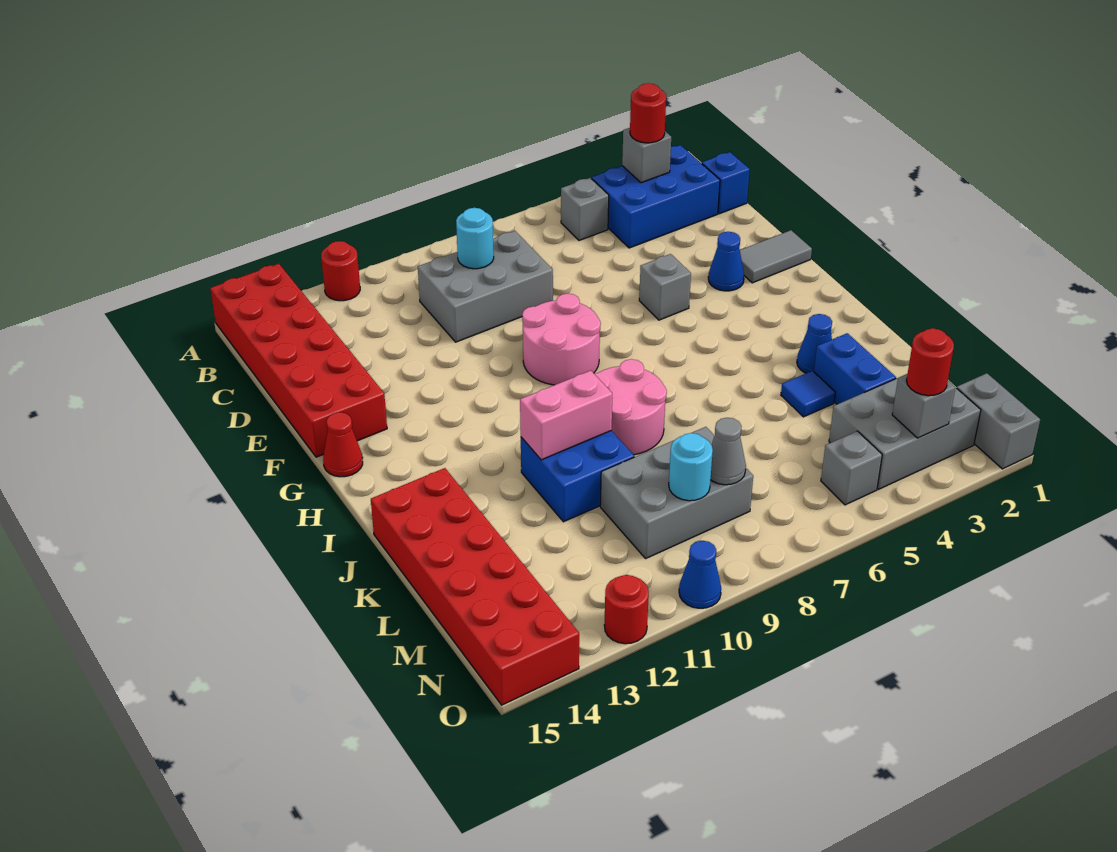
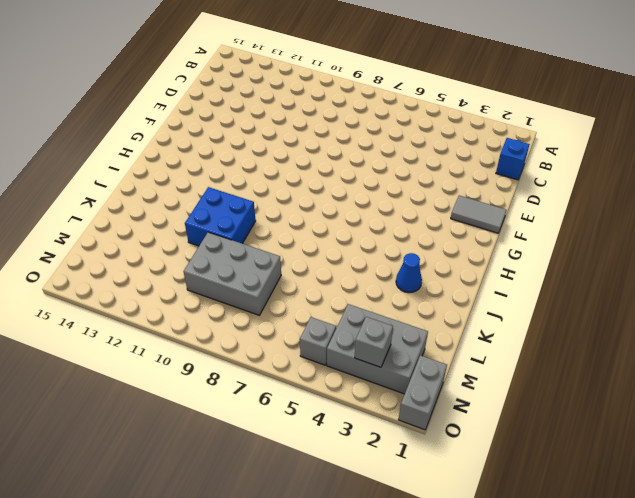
none -> red round brick A12 level 1
none -> red brick A14:F15 level 1
none -> blue brick B2:C4 level 1
none -> grey brick B5 level 1

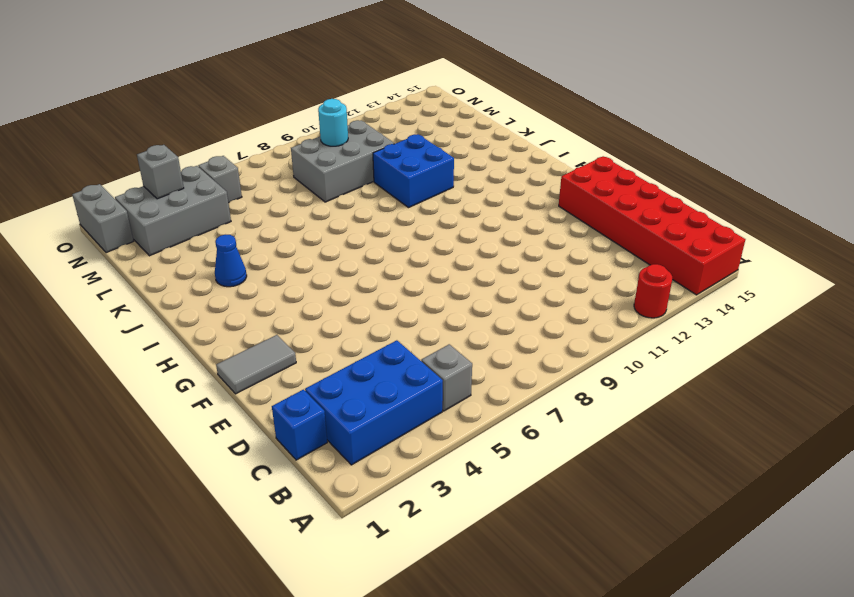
none -> grey brick C8:D10 level 1
none -> blue cone F3 level 1
none -> grey brick F5 level 1
none -> pink round brick F8:G9 level 1

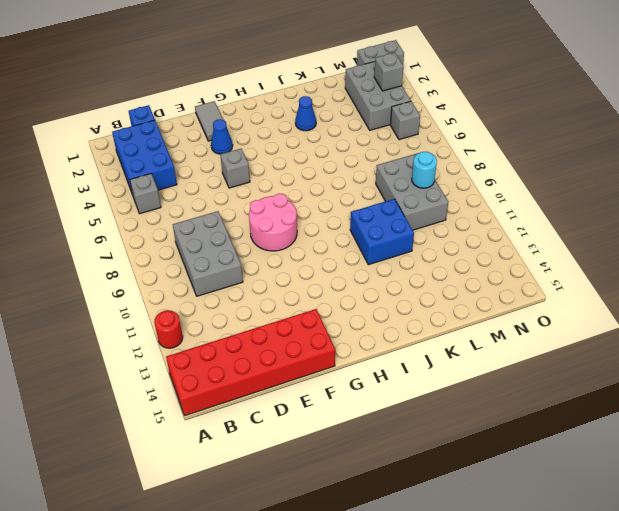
none -> red cone G15 level 1
none -> pink round brick I8:J9 level 1
none -> red brick J14:O15 level 1
none -> blue brick K3:L3 level 1

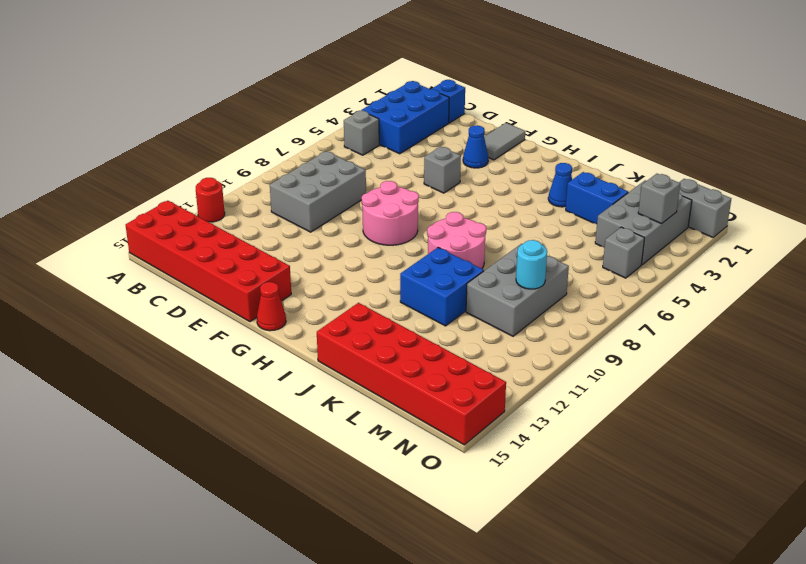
none -> blue tile K4 level 1
none -> blue cone O10 level 1
none -> red round brick O12 level 1
none -> grey brick B3 level 2

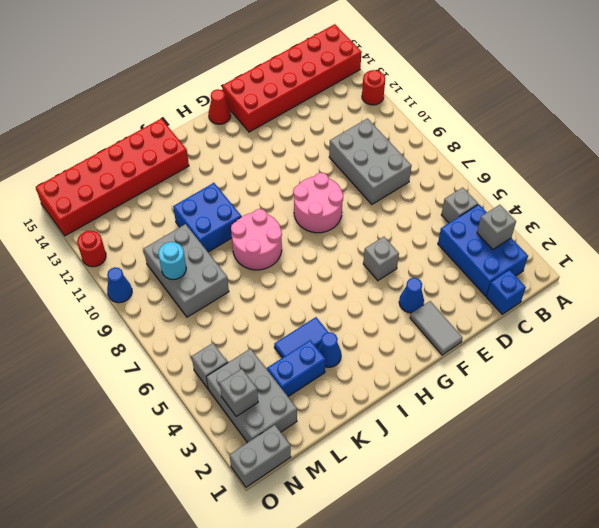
blue tile J4:K4 level 1 -> blue tile K4 level 1
none -> cyan round brick C9 level 2
none -> pink brick J10:J11 level 2
none -> grey cone M8 level 2
none -> red round brick B3 level 3

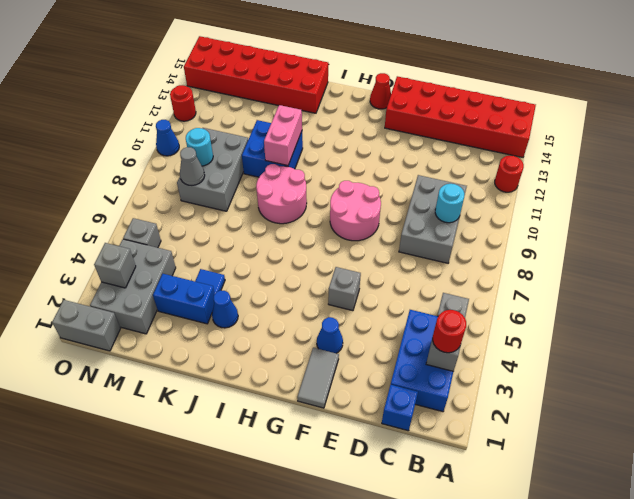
none -> red round brick N3 level 3

